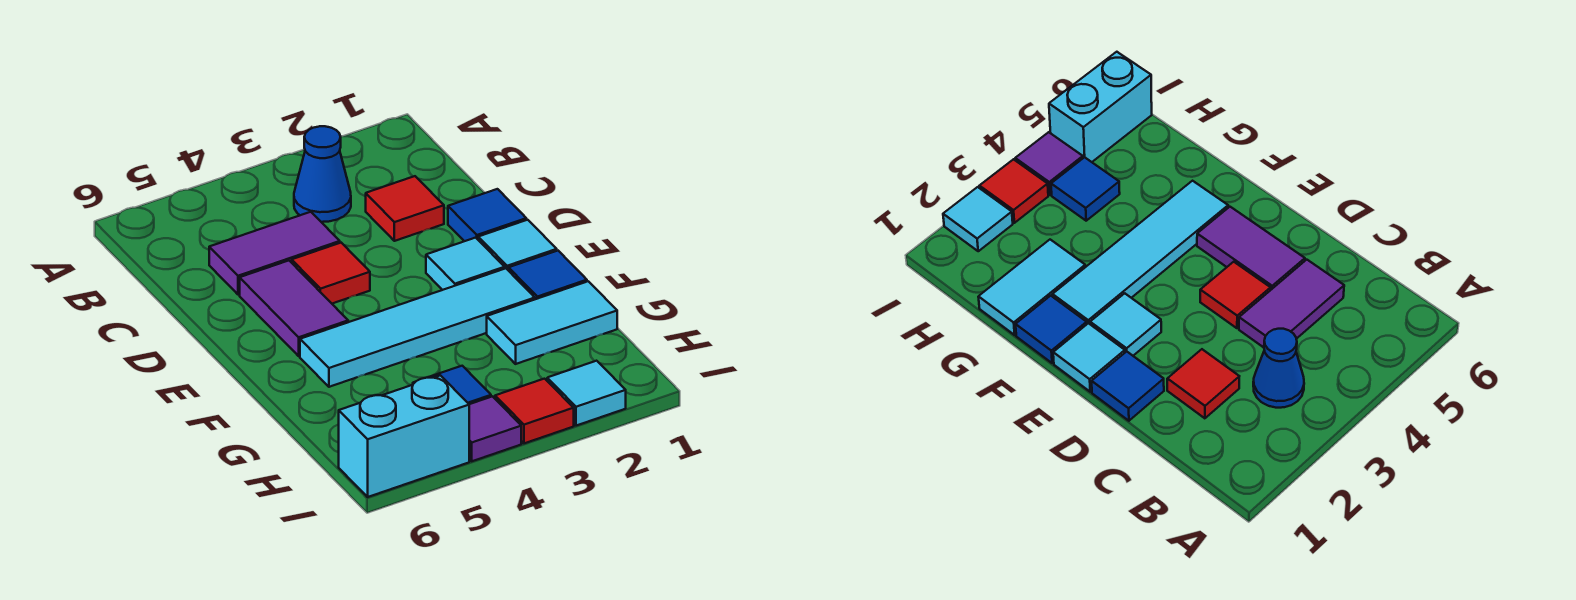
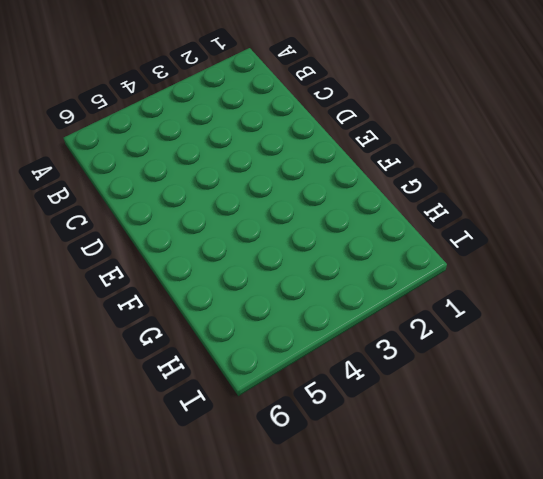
none -> blue cone B3 level 1
none -> red tile C2 level 1
none -> purple tile C4:C5 level 1

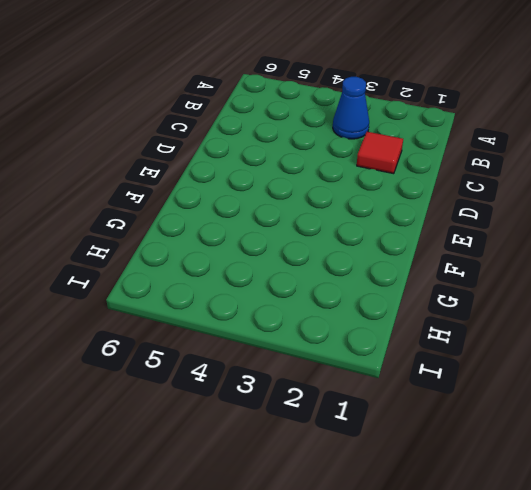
none -> purple tile C4:C5 level 1
none -> blue tile D1 level 1
none -> red tile D4 level 1

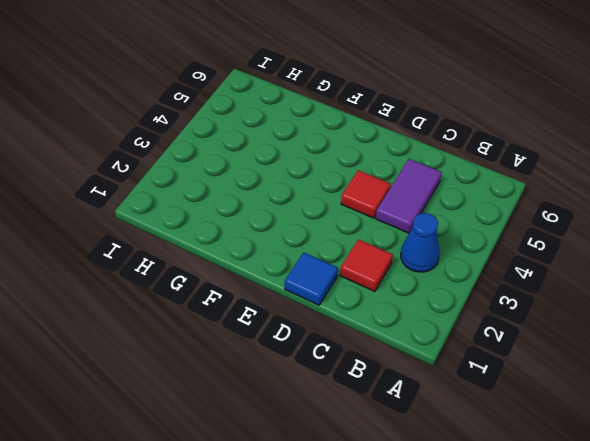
none -> purple tile D5:E5 level 1
none -> cyan tile E1 level 1
none -> cyan tile E2 level 1

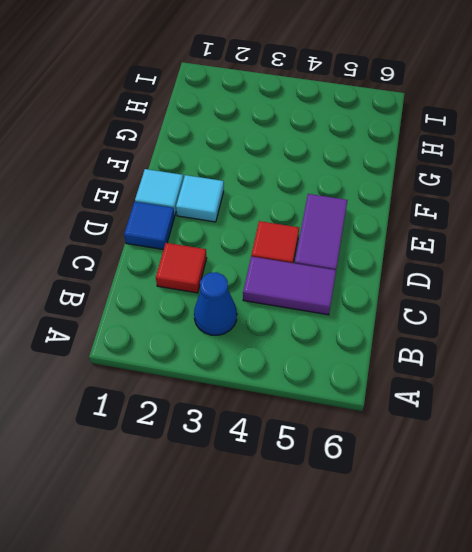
none -> blue tile F1 level 1
none -> cyan tile F2:F5 level 1
none -> cyan tile G1:G2 level 1

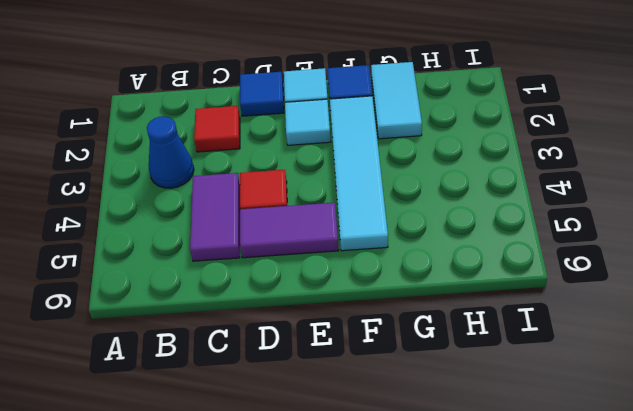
none -> blue tile H4 level 1
none -> cyan tile I2 level 1
none -> red tile I3 level 1

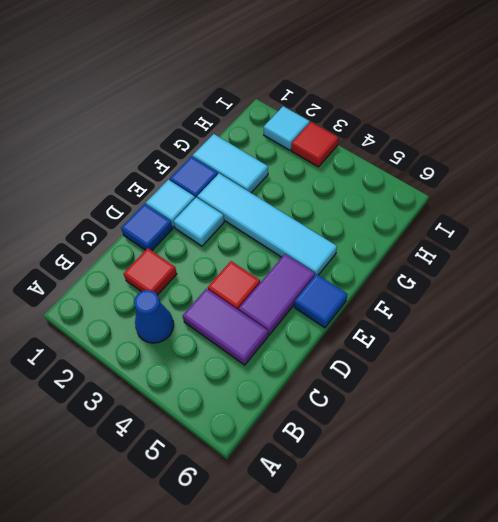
blue tile E6 level 1 -> blue tile H4 level 1
none -> purple tile I4 level 1
none -> cyan brick I5:I6 level 1

